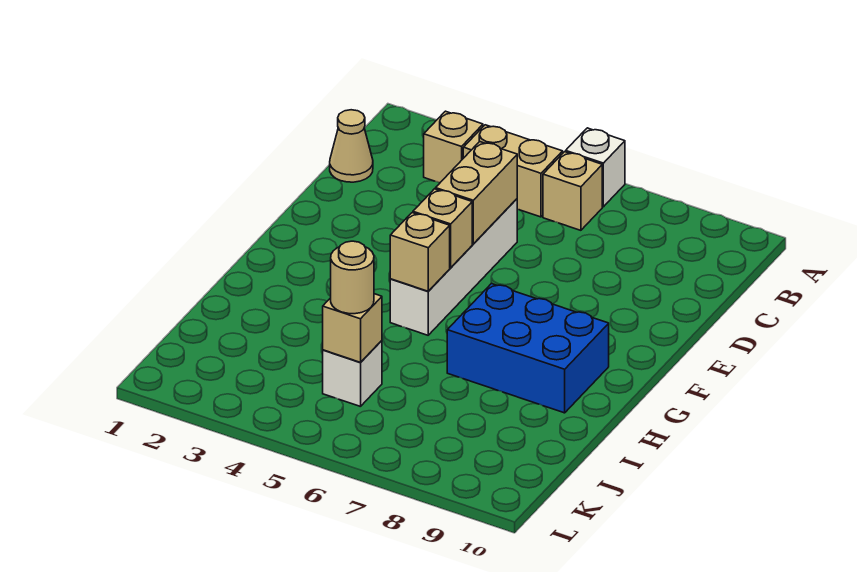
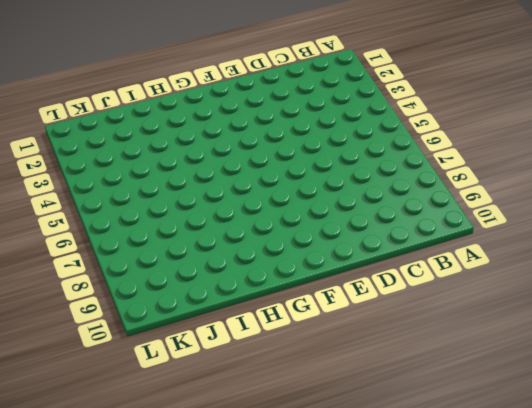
none -> white brick A6 level 1
none -> tan brick B3 level 1
none -> tan brick B4:B5 level 1

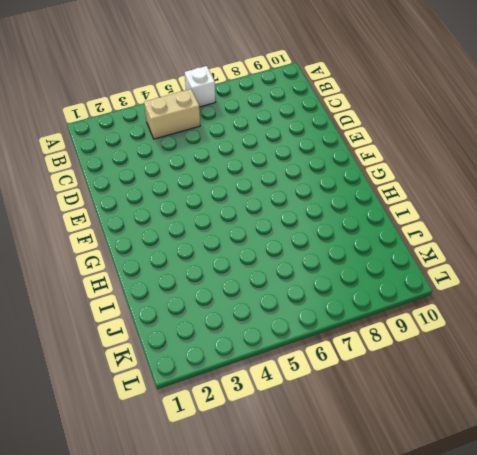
none -> tan brick B3 level 1
none -> tan brick B6 level 1
none -> tan cone C1 level 1

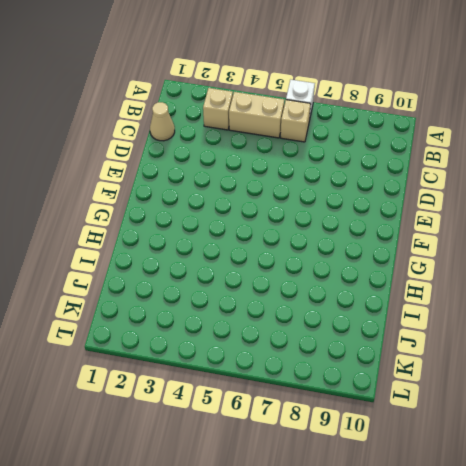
none -> white brick D5:G5 level 1
none -> blue brick G7:H9 level 1
none -> white brick J5 level 1

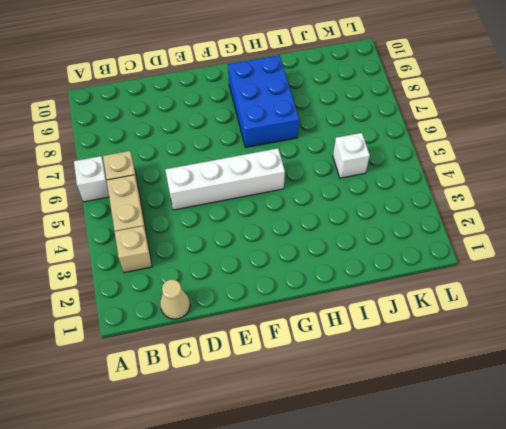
none -> tan brick D5:E5 level 2
none -> tan brick F5 level 2
none -> tan brick G5 level 2

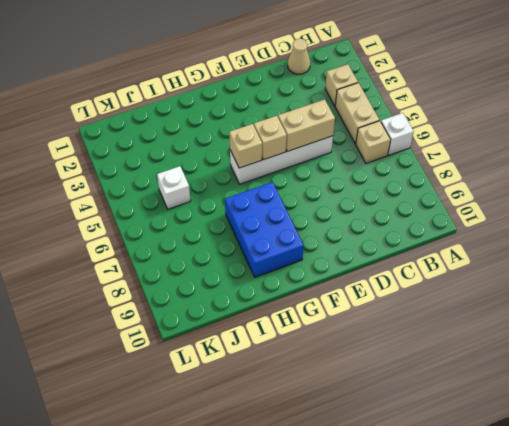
none -> tan brick J5 level 2
none -> tan round brick J5 level 3

